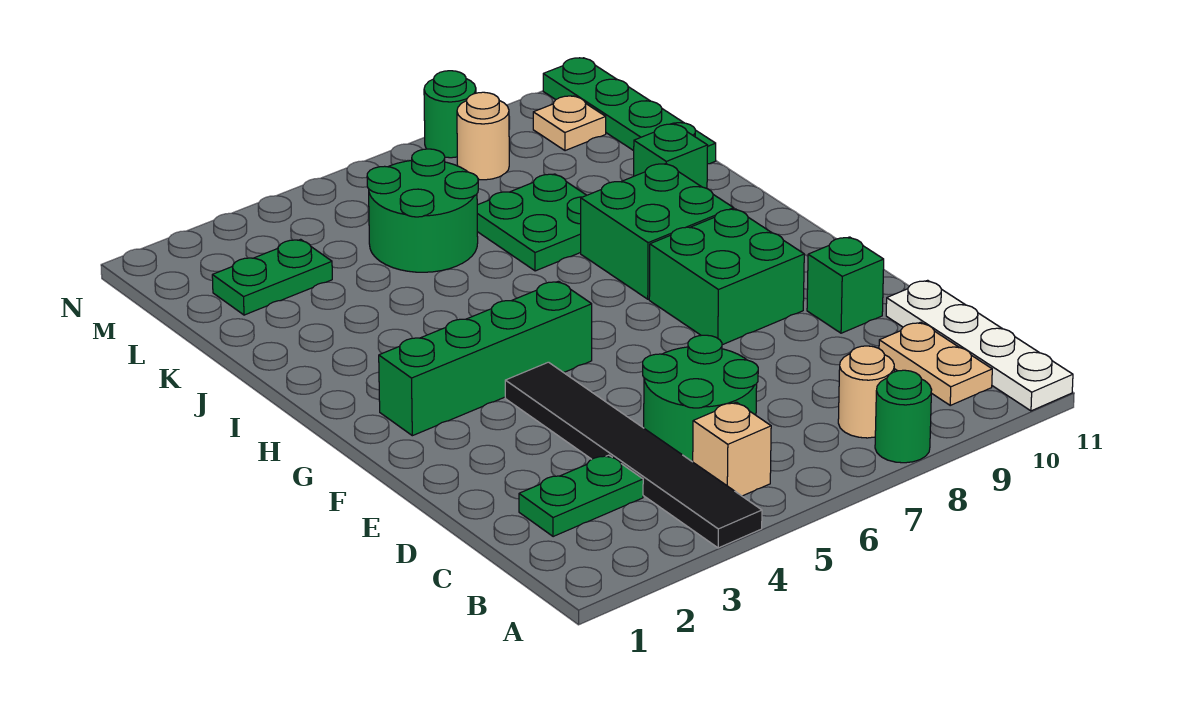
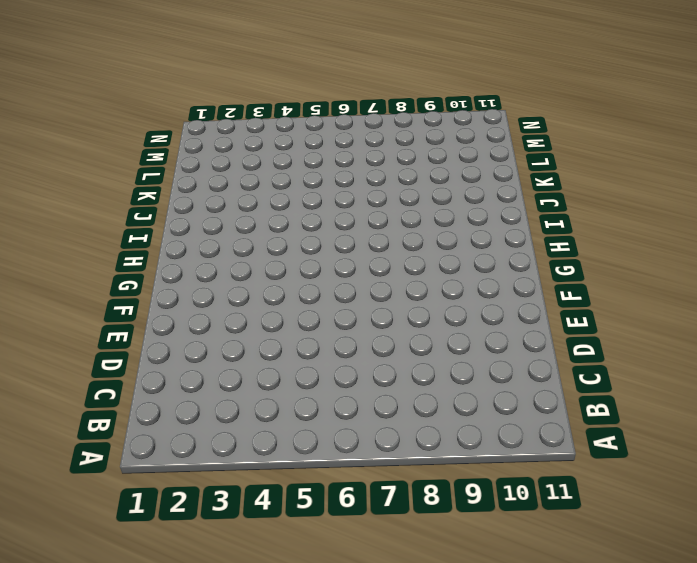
none -> black tile A4:F4 level 1
none -> green round brick A8 level 1
none -> white plate A11:D11 level 1

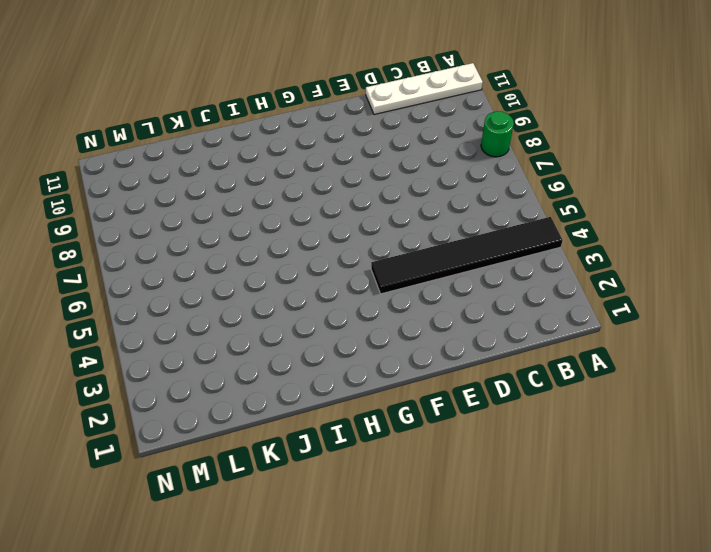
none -> tan brick B5 level 1
none -> tan round brick B8 level 1
none -> tan plate B10:C10 level 1

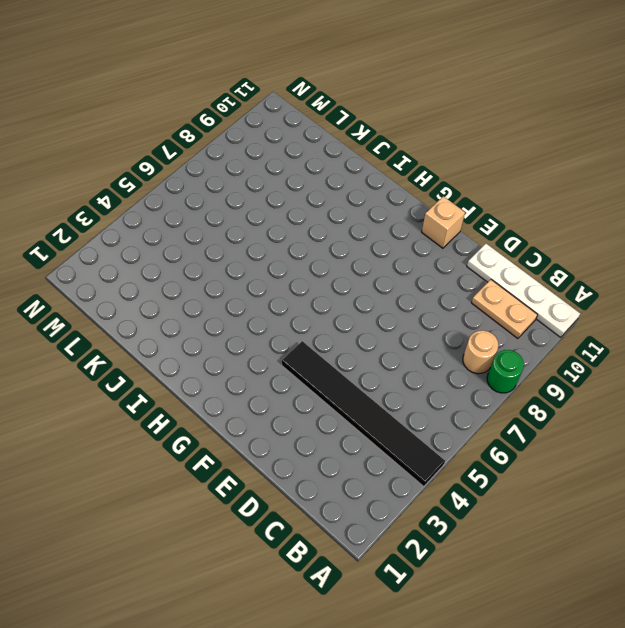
tan brick F11 level 1 -> tan brick B5 level 1
none -> green plate C2:C3 level 1
none -> green round brick C5:D6 level 1
none -> green brick E10 level 1

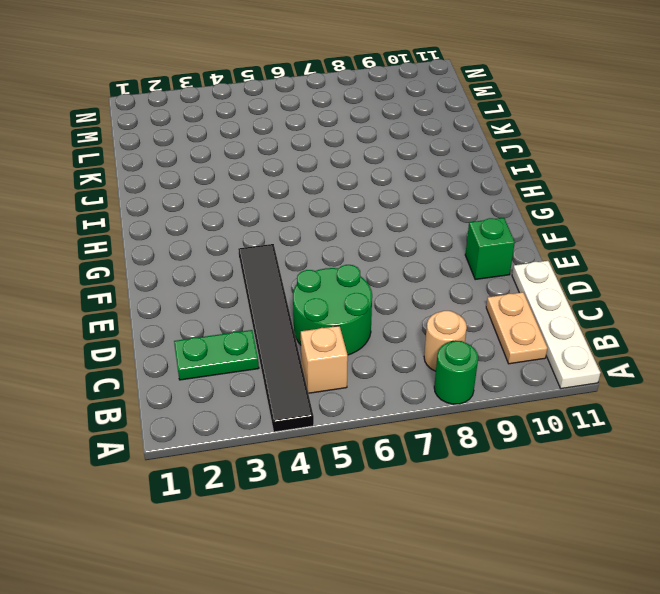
none -> green brick F8:G9 level 1
none -> green brick G2:G5 level 1
none -> green brick H8:I9 level 1

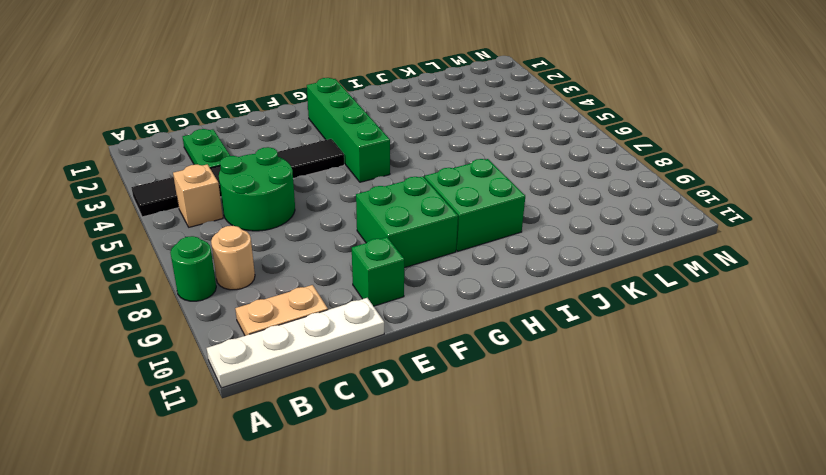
none -> green plate J7:K8 level 1
none -> green brick J10 level 1
none -> green round brick K5:L6 level 1

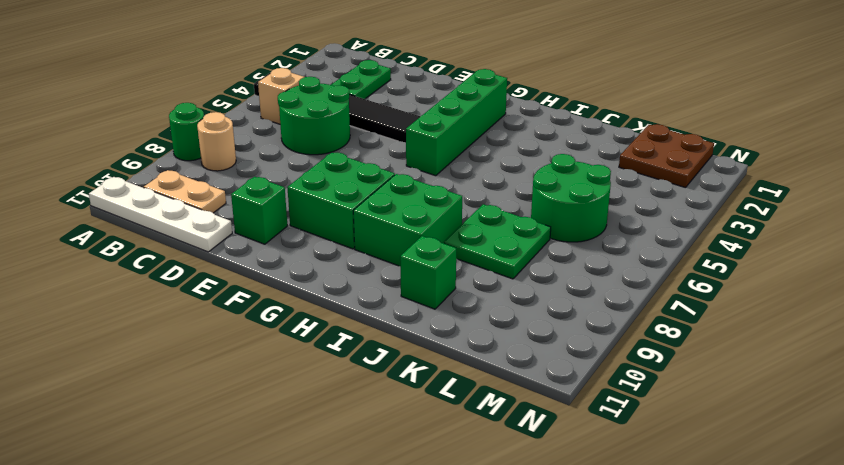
brown plate L1:M2 level 1 -> green plate L2:L3 level 1
none -> green plate K11:N11 level 1
none -> tan round brick M8 level 1
none -> tan plate M10 level 1

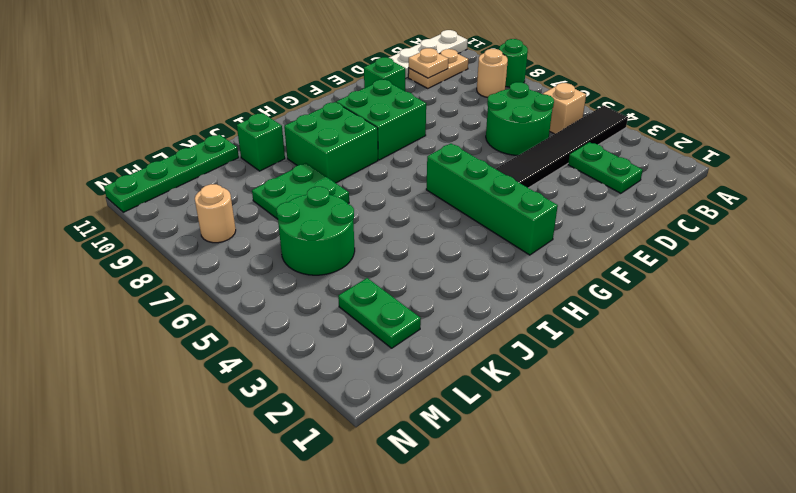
tan plate C10 level 2 -> tan plate M10 level 1
none -> green round brick N8 level 1

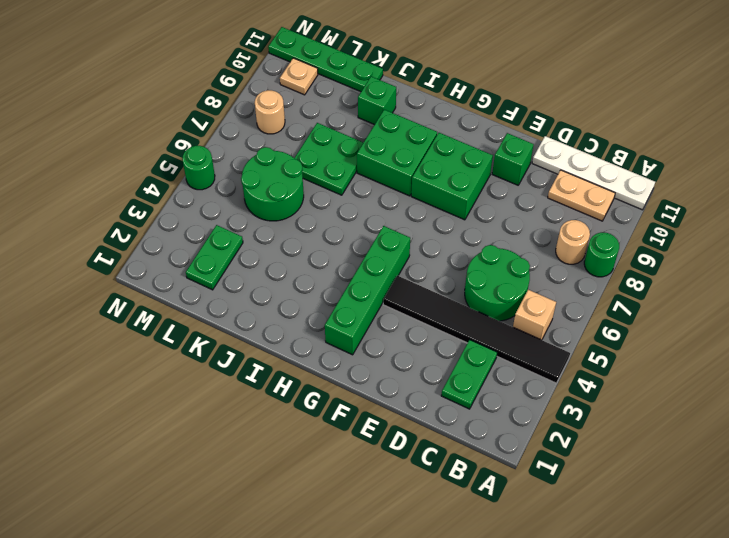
green round brick N5 level 1 -> green round brick N8 level 1

